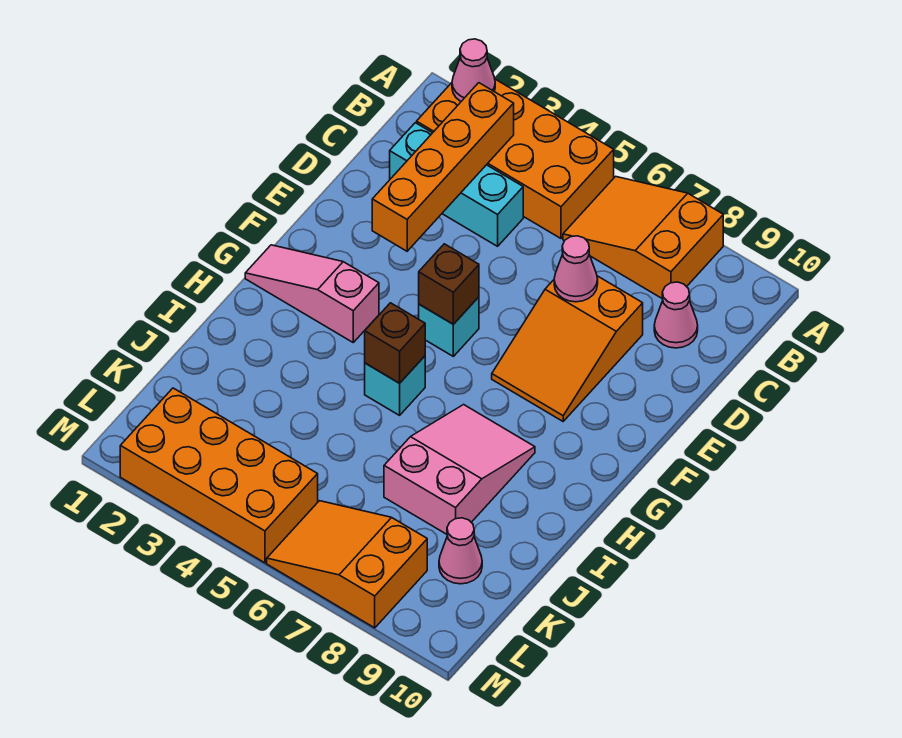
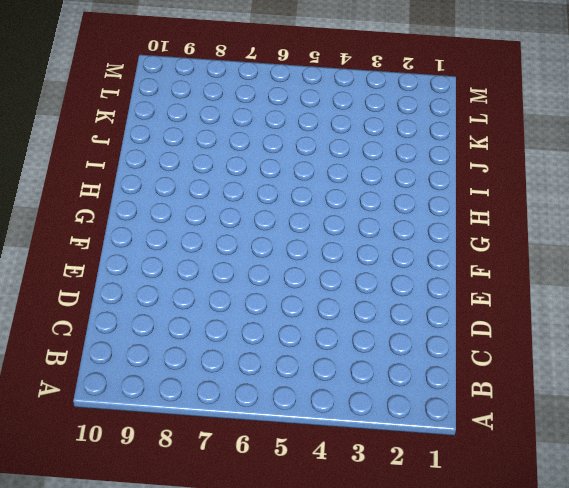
none -> orange brick A2:B5 level 1
none -> orange slope A6:B8 level 1 top 8
none -> cyan brick C2:C4 level 1

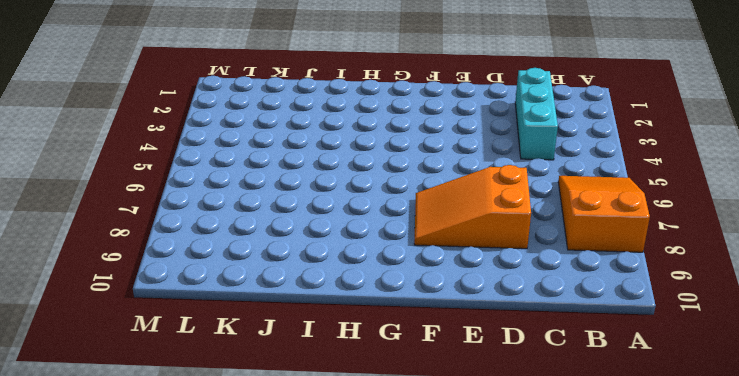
none -> orange brick A2:B5 level 1
none -> pink cone C9 level 1
none -> cyan brick F5 level 1

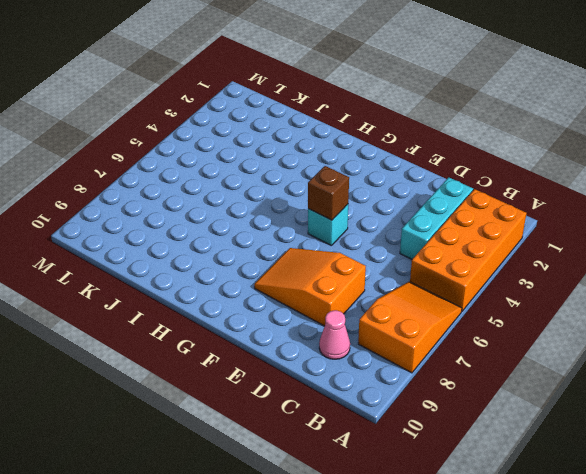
none -> pink slope G1:G3 level 1 top 3
none -> cyan brick H5 level 1
none -> pink slope H7:J8 level 1 top J

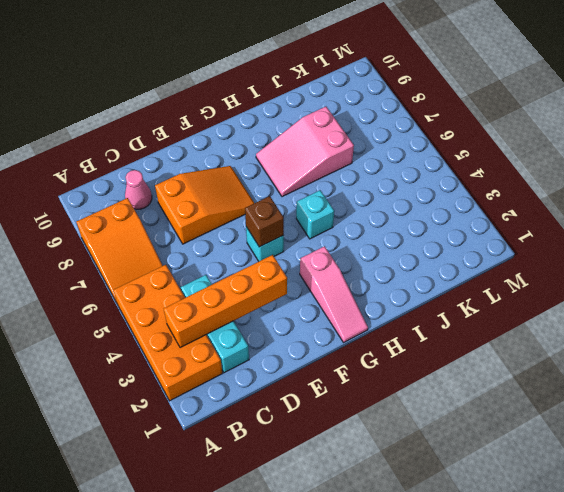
none -> pink cone K9 level 1
none -> orange brick L2:M5 level 1
none -> orange slope L6:M8 level 1 top 8

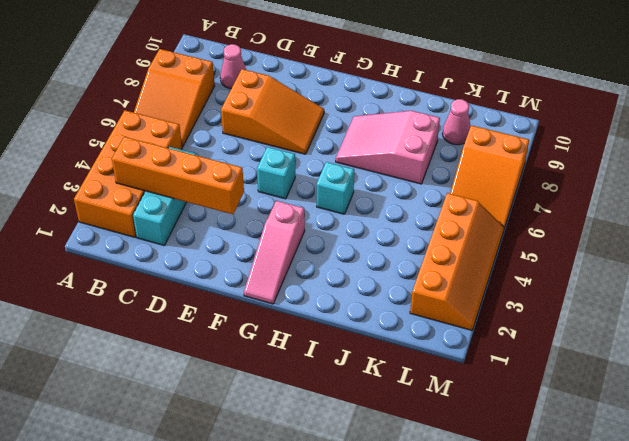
orange slope L2:M5 level 1 top L -> orange brick L2:M5 level 1
none -> pink cone A2 level 2
none -> pink cone D7 level 2
none -> brown brick F5 level 2

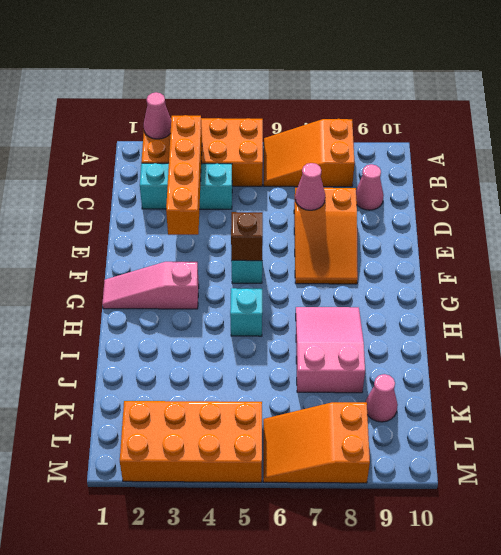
none -> brown brick H5 level 2

